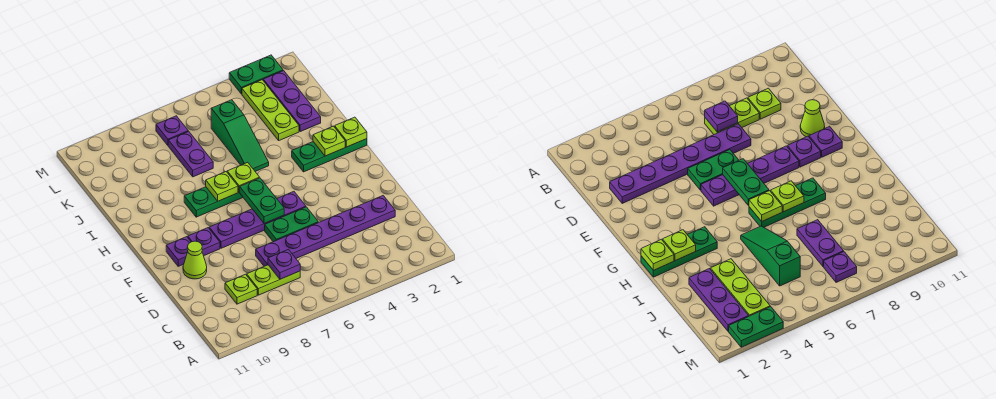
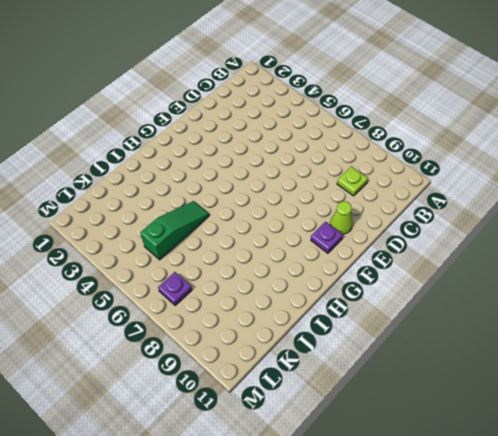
none -> lime plate C7:C8 level 1
none -> purple plate D2:D7 level 1
none -> green plate E5:E6 level 1

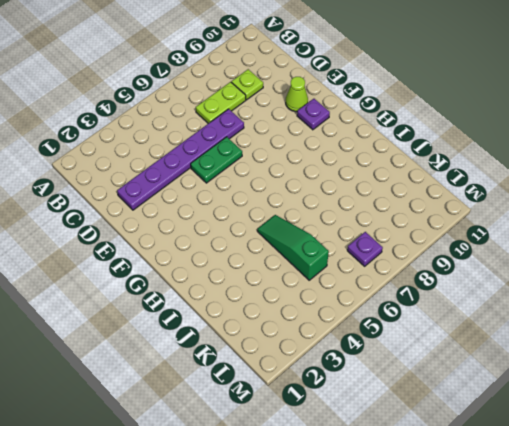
none -> purple plate F5:F8 level 1
none -> purple plate F9 level 1
none -> green plate H1:H3 level 1

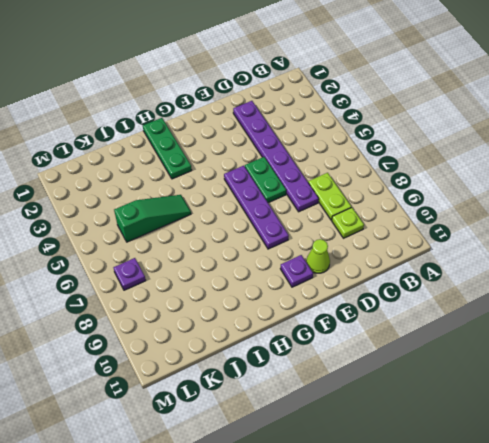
none -> purple plate F9 level 1
none -> green plate H6:H8 level 1
none -> purple plate J2:L2 level 1

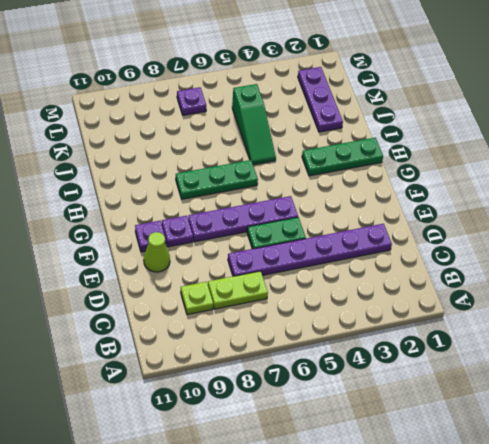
none -> lime plate J3:L3 level 1
none -> purple plate J7:K7 level 1
none -> green plate M2:M3 level 1

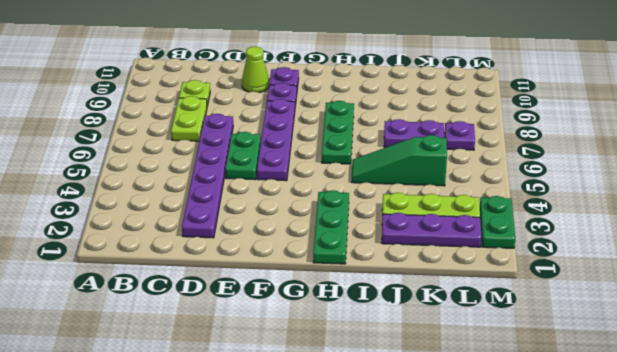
none -> purple plate C7 level 2
none -> green plate F6:G6 level 2
none -> lime plate H1 level 2

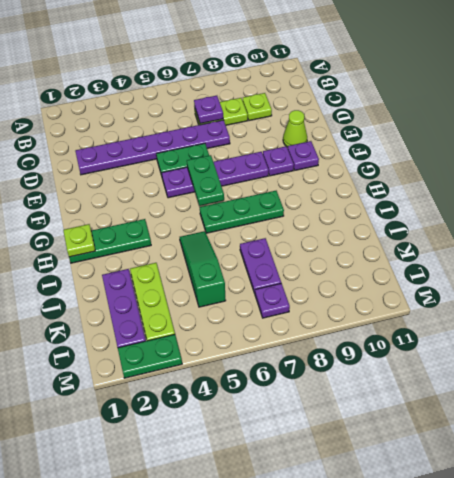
none -> lime plate H2 level 2
none -> lime plate H6 level 2
none -> lime plate H7 level 2

